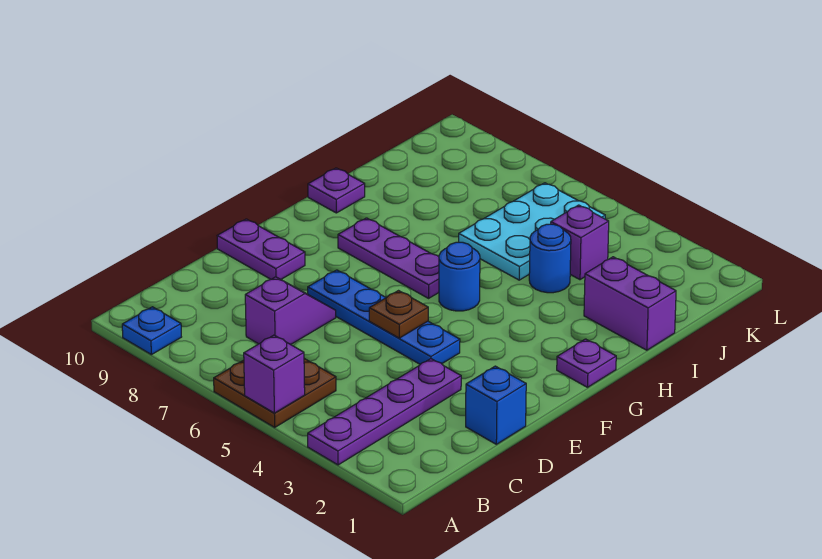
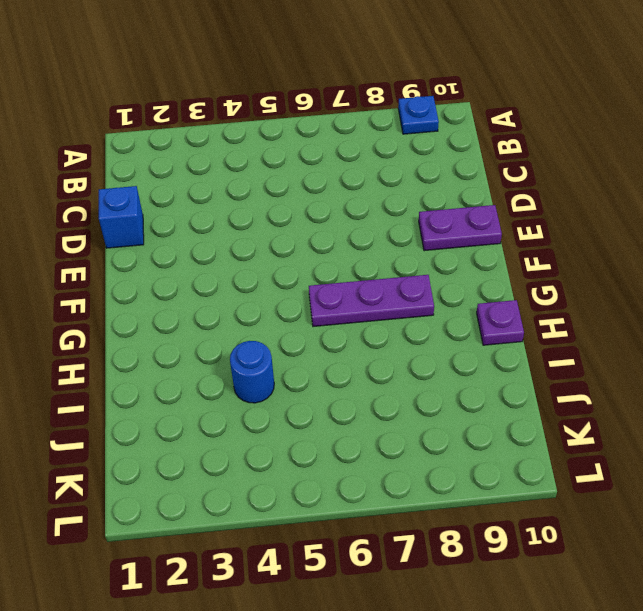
none -> purple plate A3:D3 level 1
none -> brown plate A5:B6 level 1
none -> purple slope C7:D7 level 1 top C

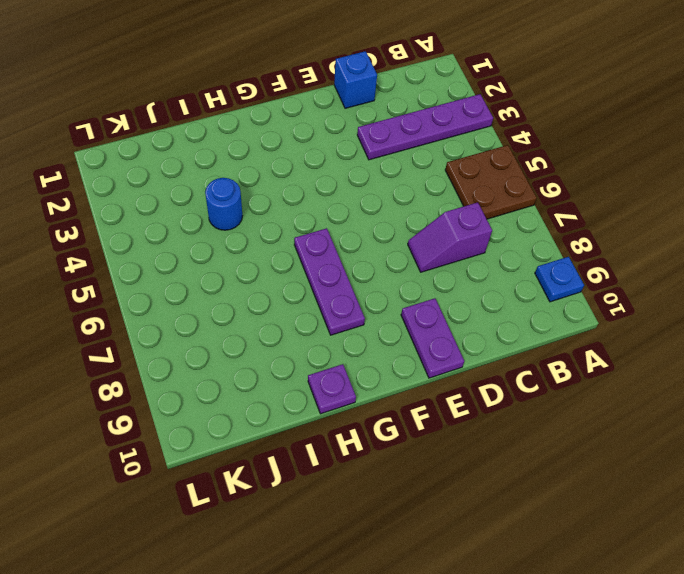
none -> blue plate E4:E7 level 1
none -> purple plate G1 level 1
none -> blue round brick G5 level 1

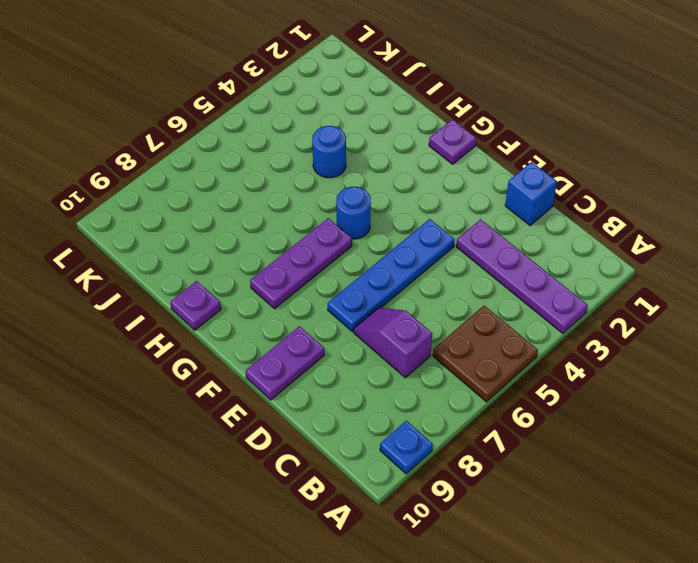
none -> purple brick I1:I2 level 1
none -> cyan plate I5:K6 level 1
none -> purple brick J4 level 1

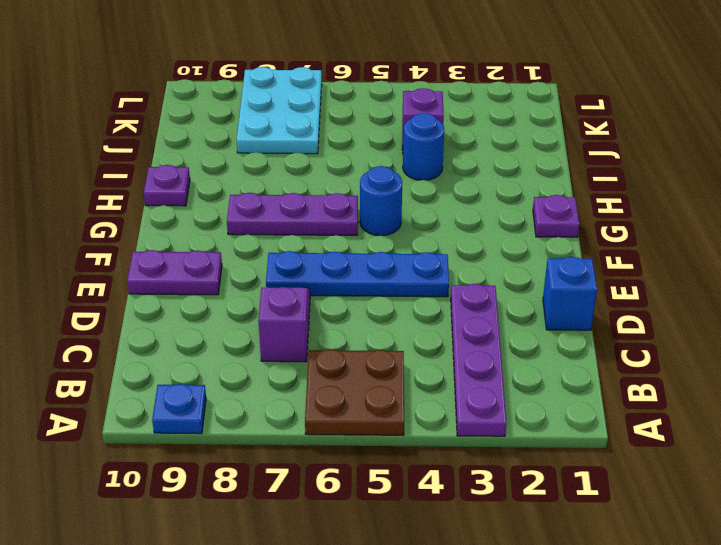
cyan plate J7:L8 level 1 -> cyan plate I5:K6 level 1
none -> purple brick I1:I2 level 1
none -> purple brick A5 level 2
none -> brown plate E5 level 2

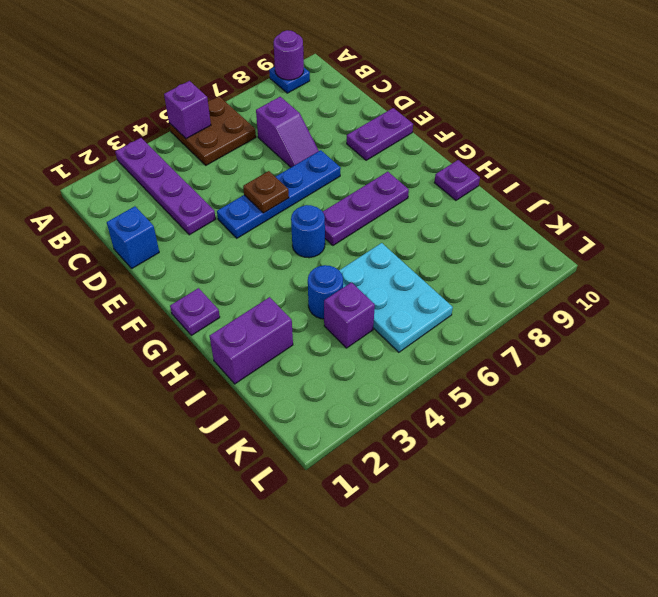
purple round brick A9 level 2 -> none

